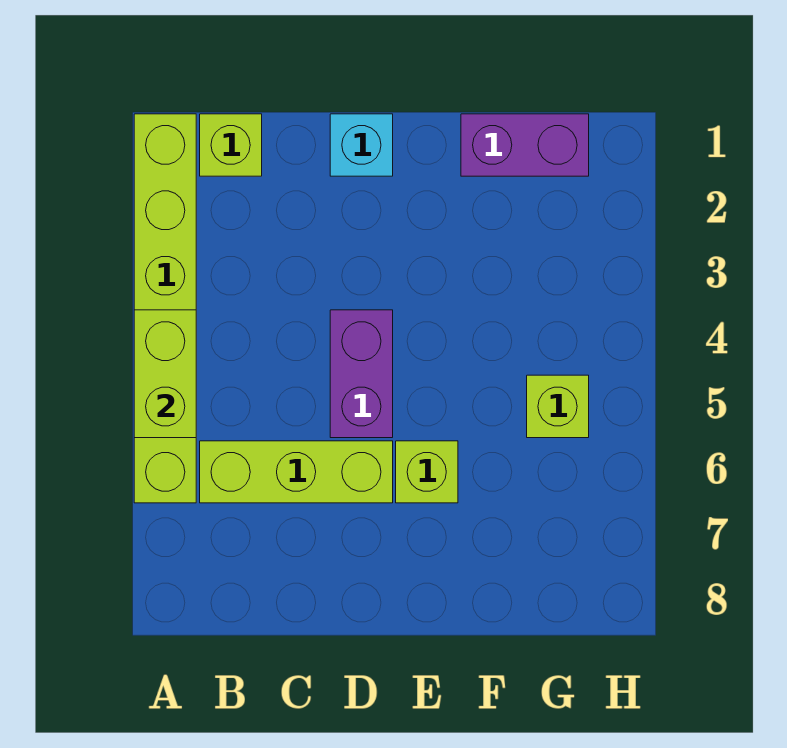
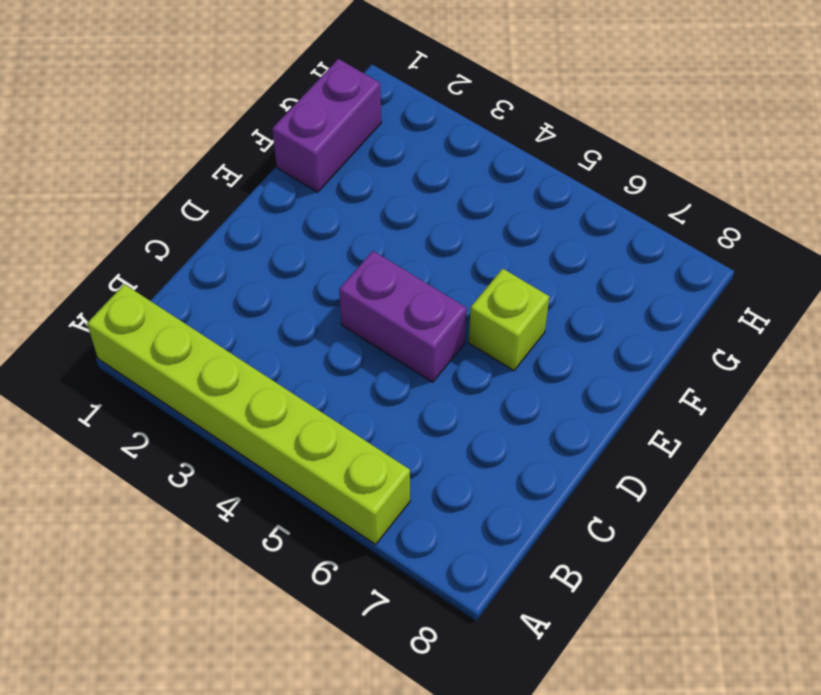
none -> lime brick B1 level 1
none -> lime brick B6:D6 level 1

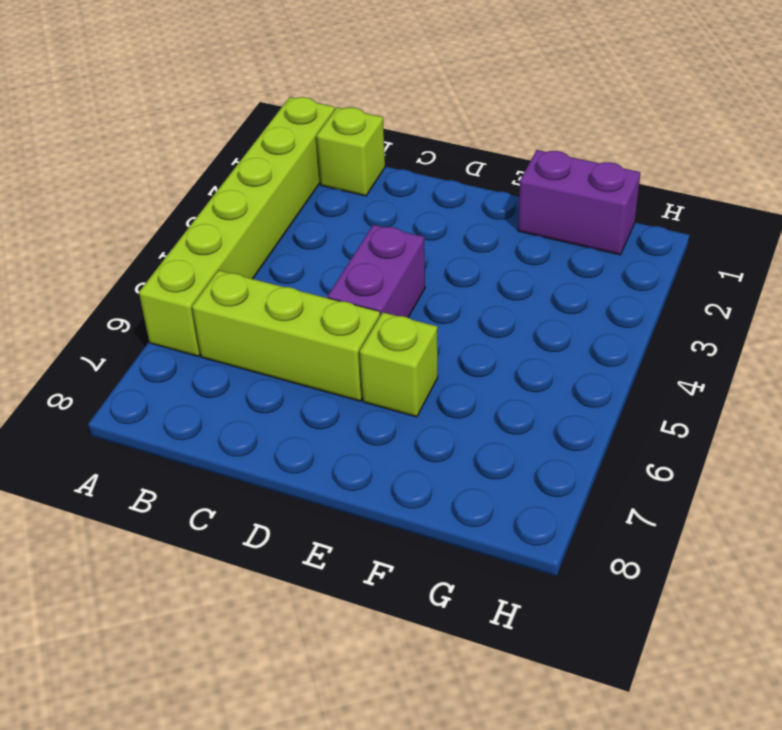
none -> cyan brick D1 level 1
none -> lime brick G5 level 1

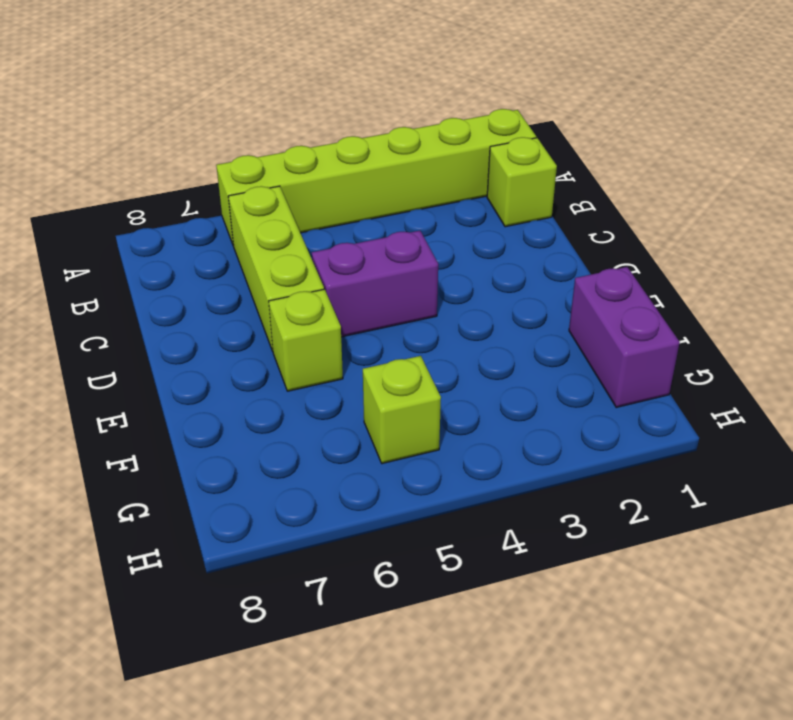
none -> cyan brick D1 level 1
none -> lime brick A4:A5 level 2

